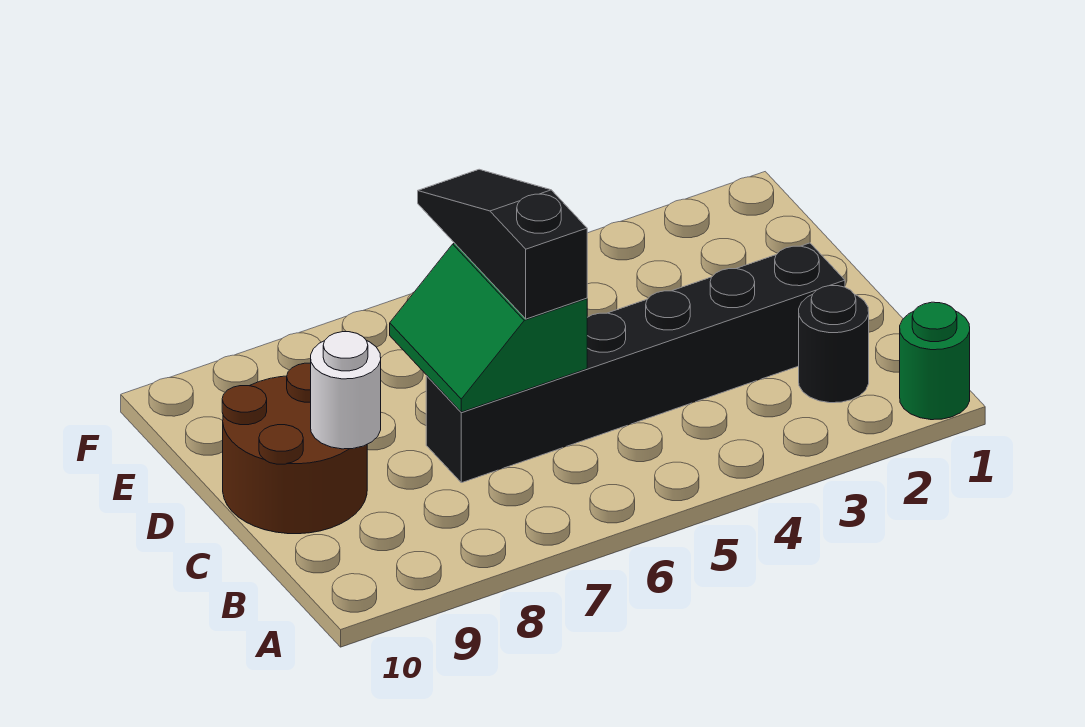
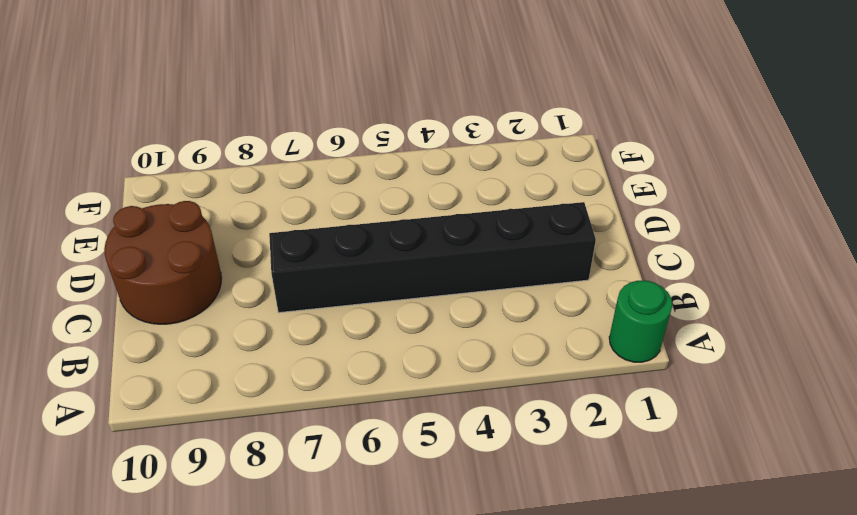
none -> black round brick B2 level 1
none -> green slope C6:D7 level 2 top 6

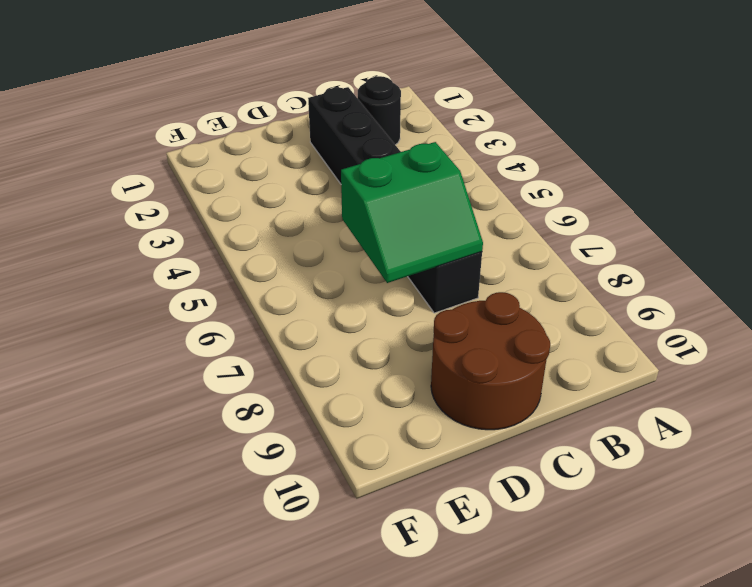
none -> green round brick A1 level 1
none -> white round brick C9 level 2

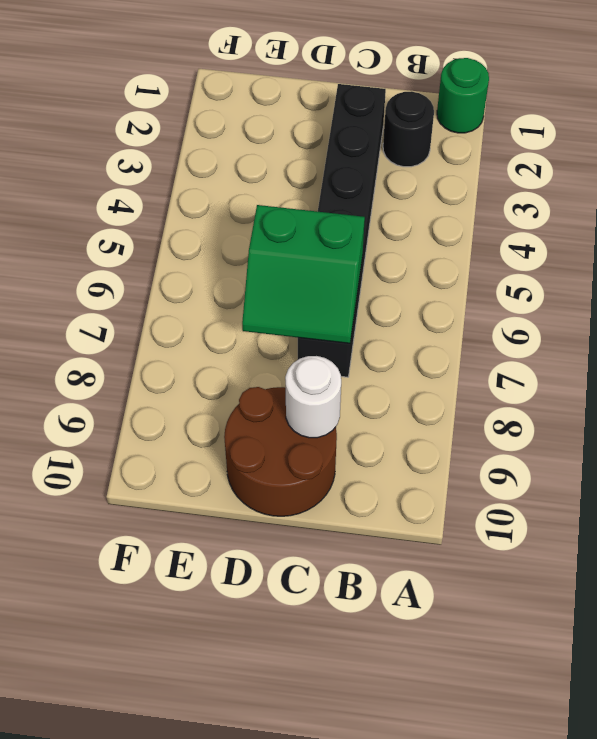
none -> black slope C6:E6 level 3 top C

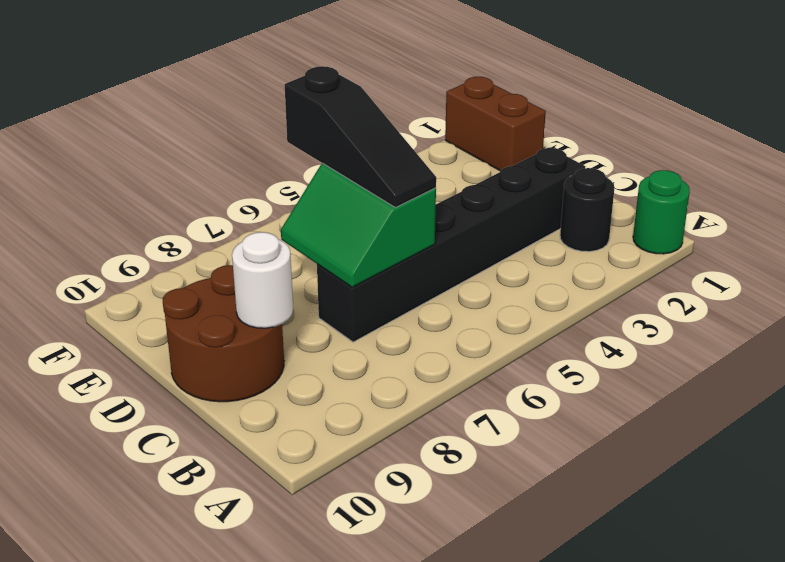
black slope C6:E6 level 3 top E -> black slope C6:E6 level 3 top C
brown brick E1:F1 level 1 -> none

